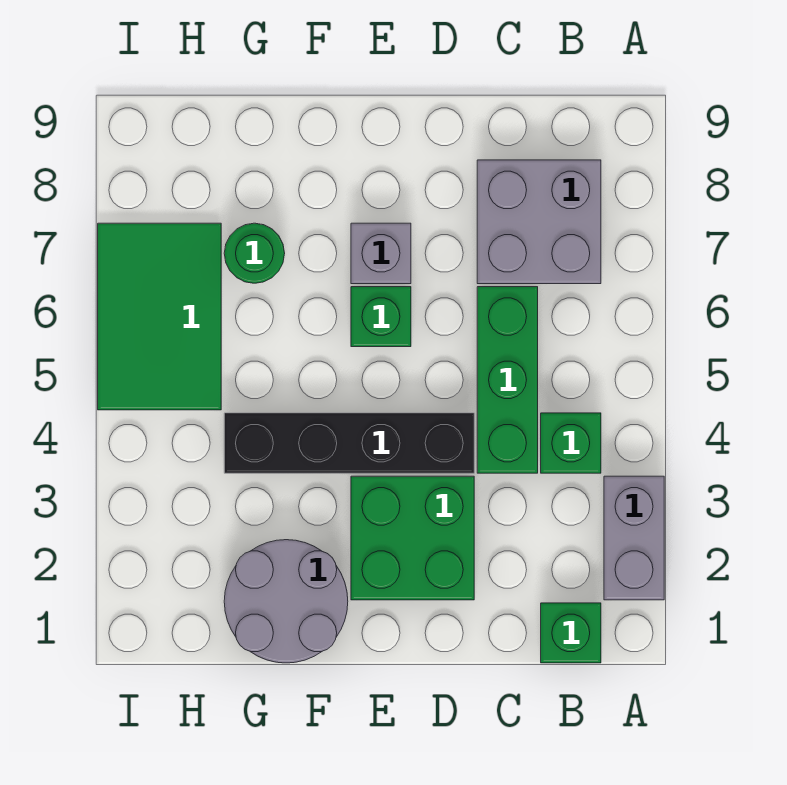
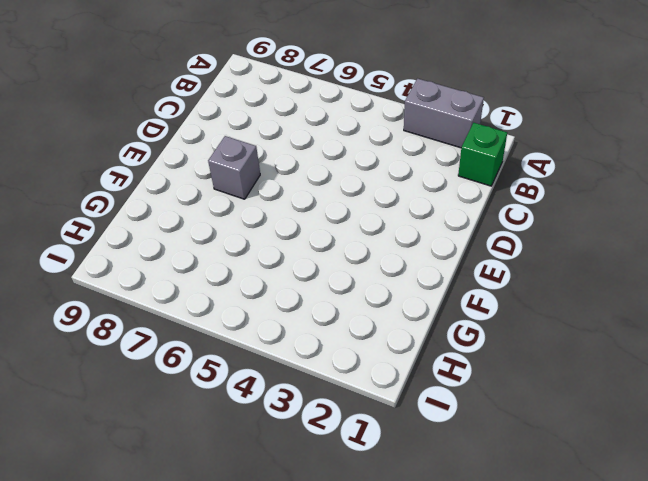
none -> green brick B4 level 1
none -> grey brick B7:C8 level 1
none -> green brick C4:C6 level 1

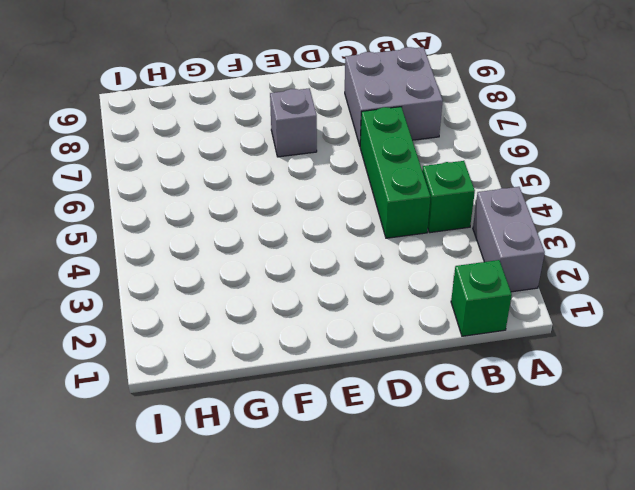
none -> green brick D2:E3 level 1
none -> black brick D4:G4 level 1
none -> green brick E6 level 1

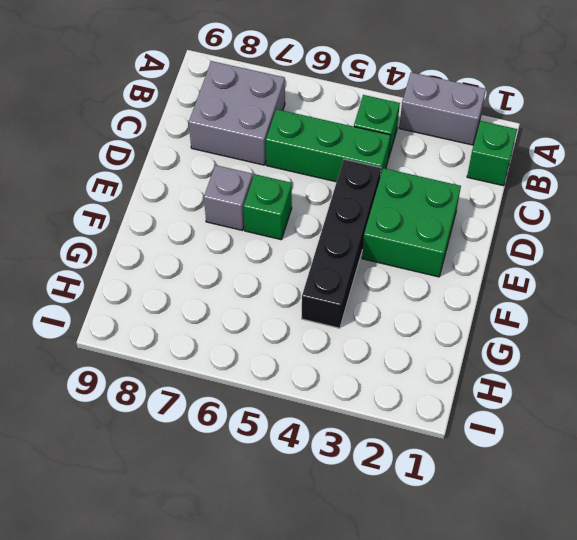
none -> grey round brick F1:G2 level 1
none -> green round brick G7 level 1
none -> green tile H5:I7 level 1

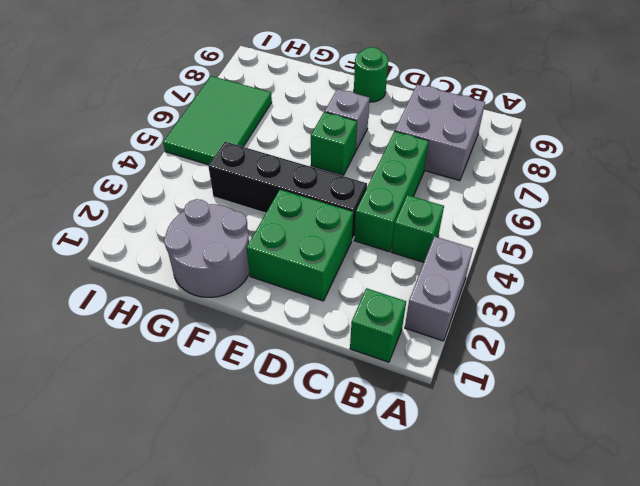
green round brick E9 level 1 -> green round brick G7 level 1

